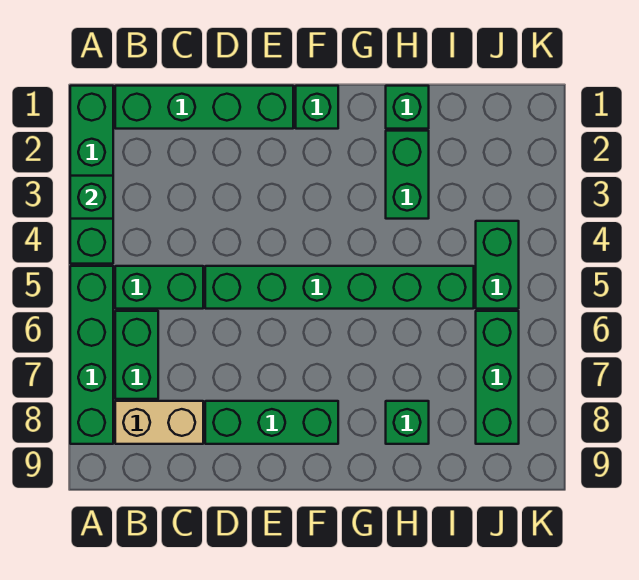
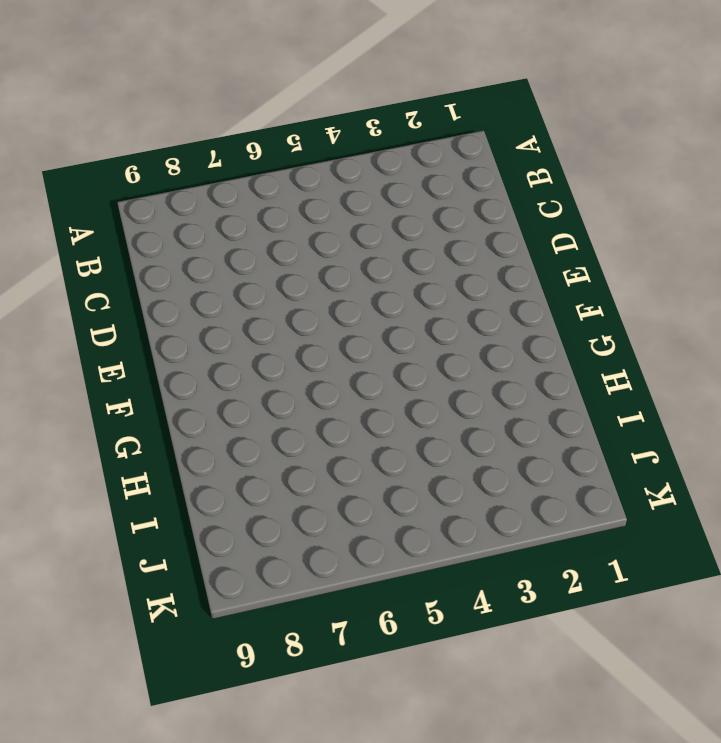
none -> green brick A1:A4 level 1
none -> green brick A5:A8 level 1
none -> green brick B1:E1 level 1

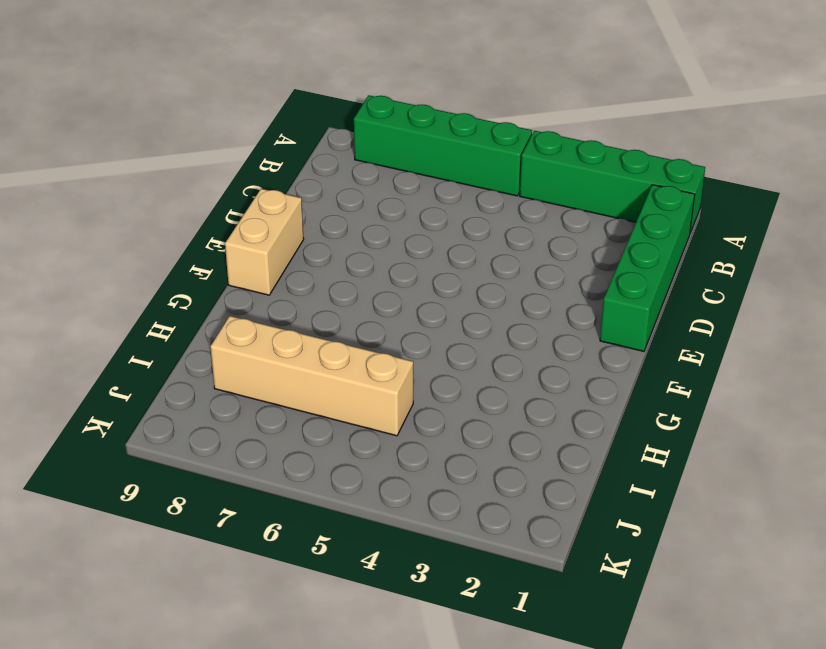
tan brick E9:F9 level 1 -> tan brick B8:C8 level 1
tan brick I5:I8 level 1 -> green brick D5:I5 level 1
none -> green brick B5:C5 level 1
none -> green brick B6:B7 level 1
none -> green brick D8:F8 level 1

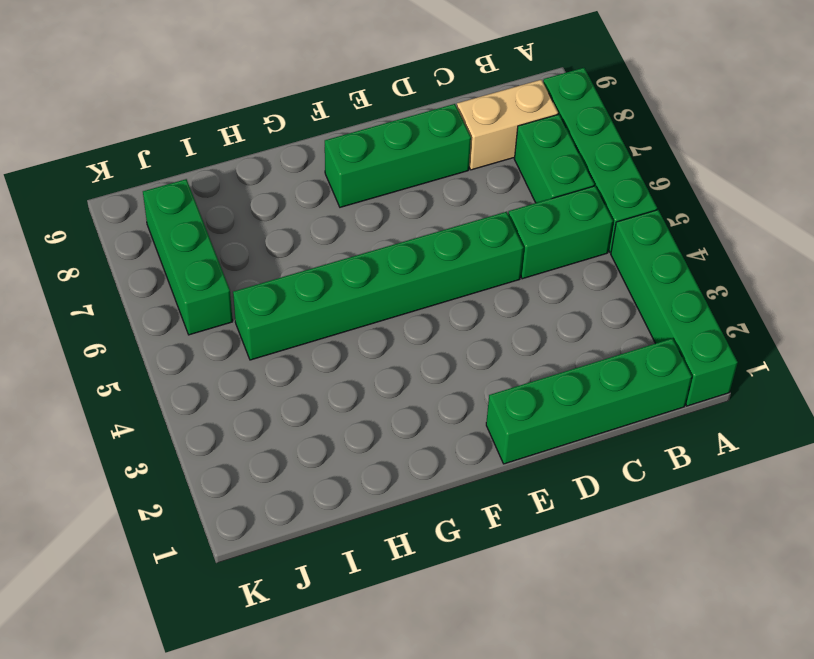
none -> green brick F1 level 1
none -> green brick H1 level 1
none -> green brick H2:H3 level 1

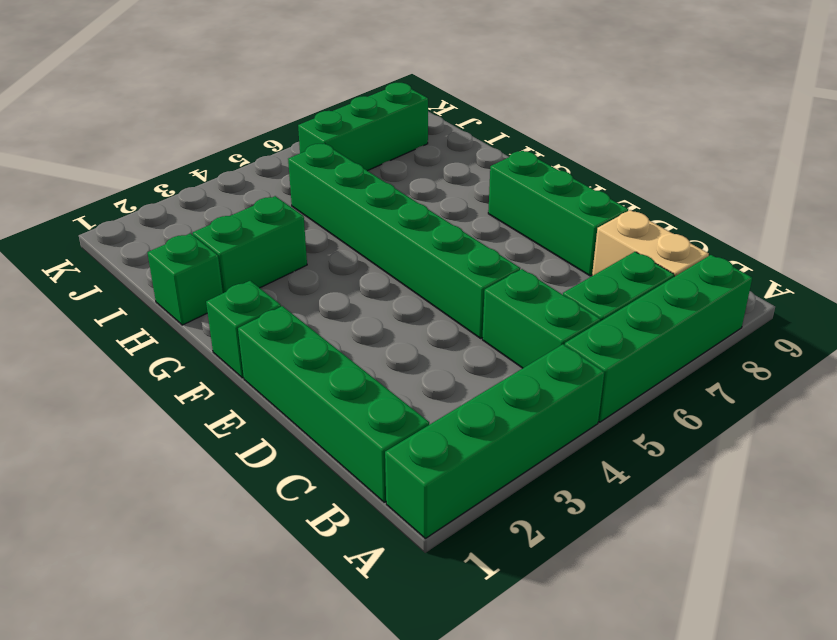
none -> green brick H8 level 1
none -> green brick J4:J5 level 1
none -> green brick A3 level 2

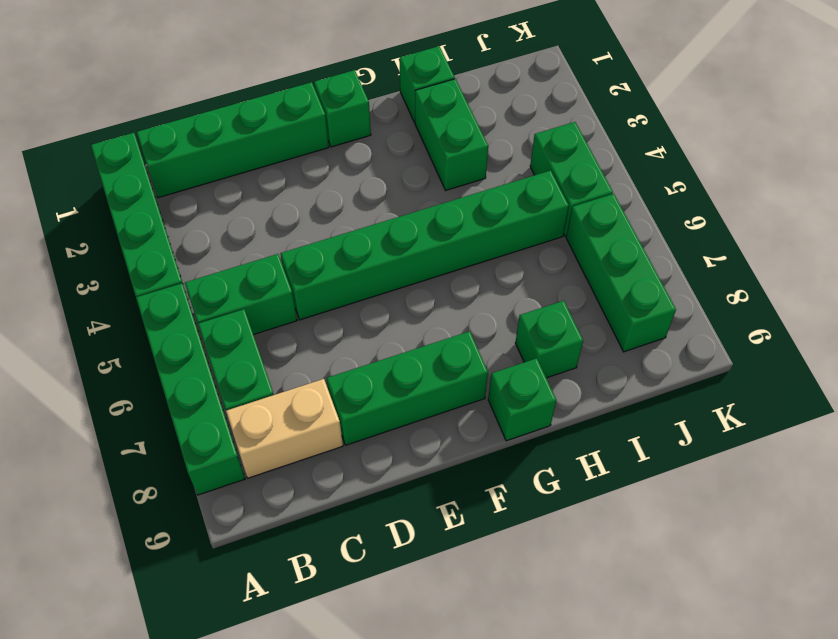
green brick G9 level 1 -> green brick A3 level 2

